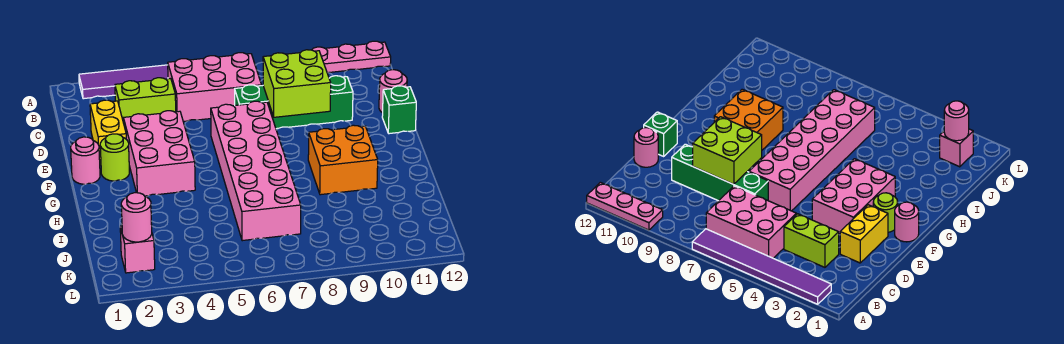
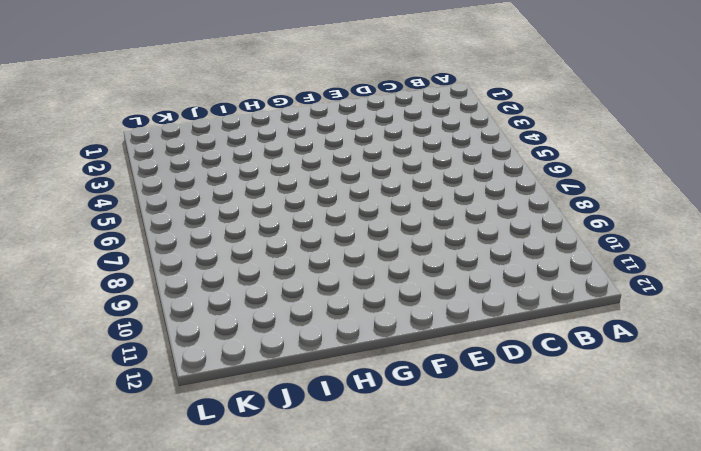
none -> purple tile A2:A7 level 1
none -> pink plate A10:A12 level 1
none -> pink brick B5:C7 level 1

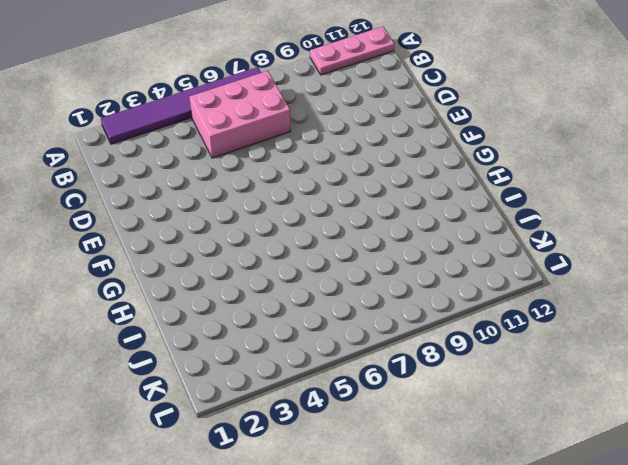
none -> lime brick C3:C4 level 1
none -> yellow brick D2:E2 level 1
none -> green brick D7:D10 level 1

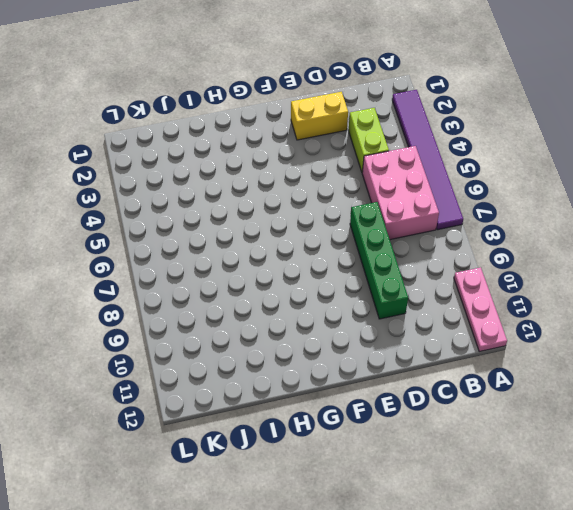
none -> pink round brick D12 level 1
none -> pink brick E3:G4 level 1
none -> pink brick E6:J7 level 1

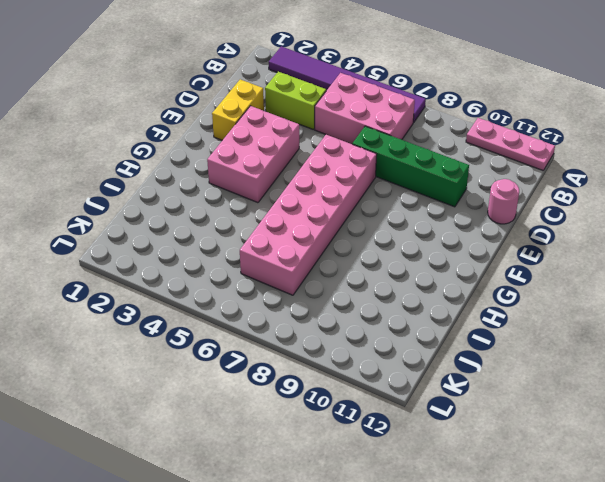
none -> green brick E12 level 1
none -> pink round brick F1 level 1
none -> lime round brick F2 level 1

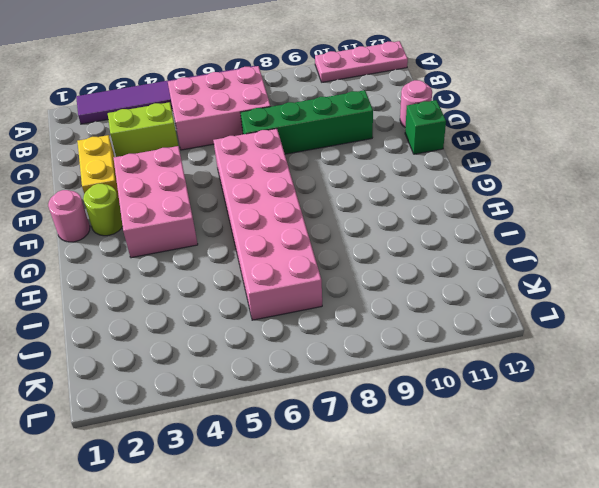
none -> orange brick G9:H10 level 1
none -> pink brick K2 level 1
none -> lime brick D8:E9 level 2

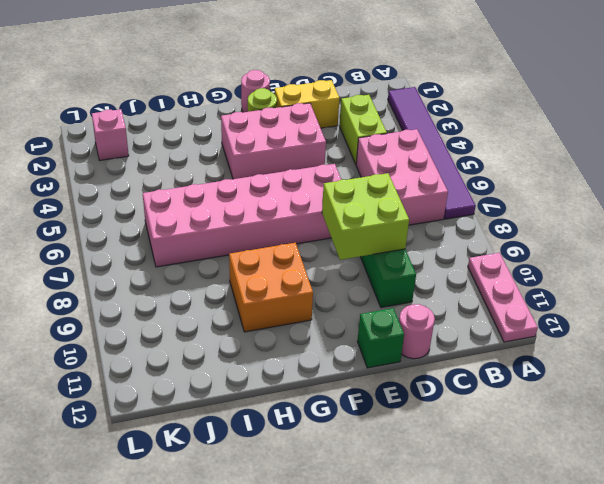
none -> pink round brick K2 level 2

